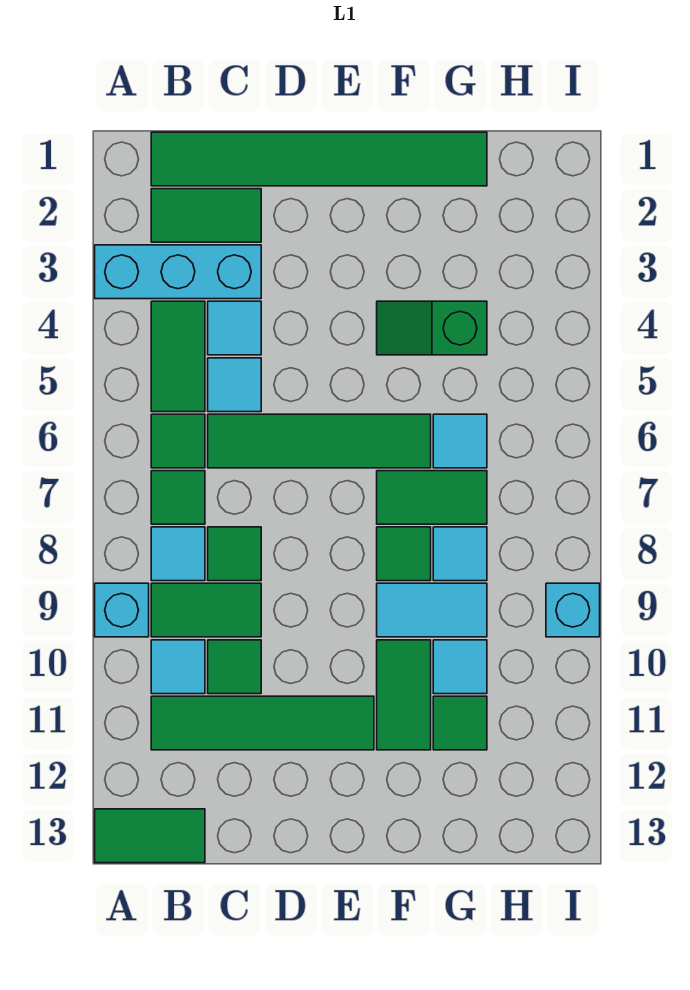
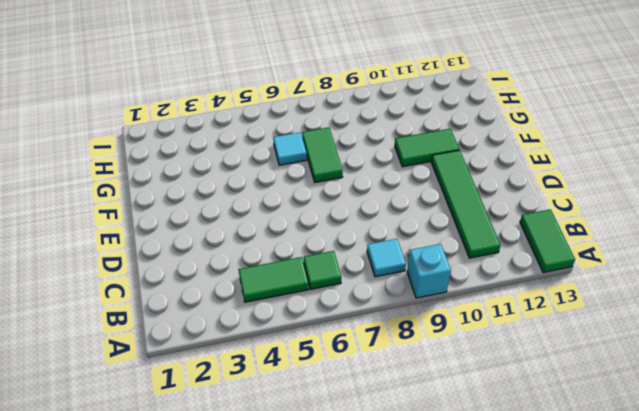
none -> cyan brick A3:C3 level 1
none -> green tile B1:G1 level 1
none -> green tile B2:C2 level 1

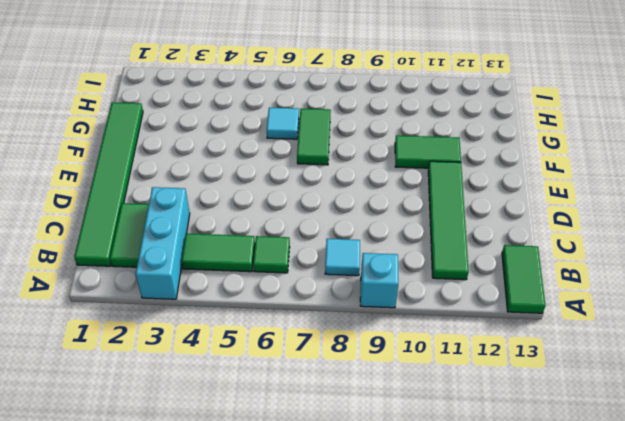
none -> green tile B7 level 1
none -> green tile B9:C9 level 1
none -> cyan tile B10 level 1

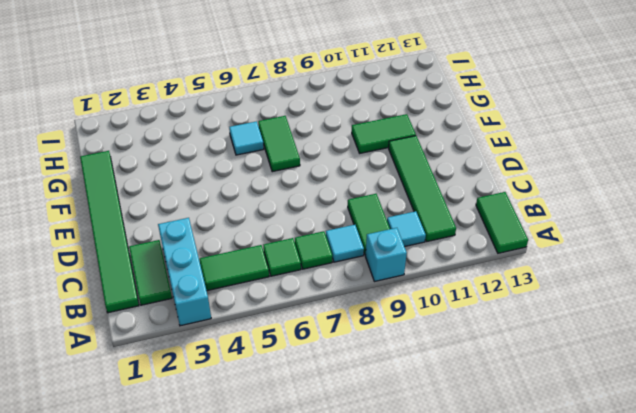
none -> cyan tile C4 level 1
none -> cyan tile C5 level 1
none -> green tile C6:F6 level 1

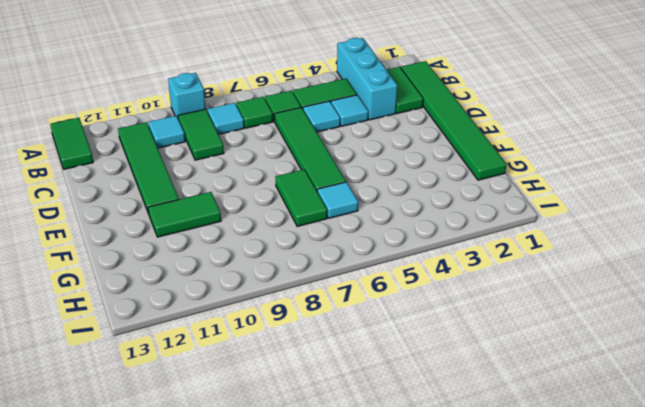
none -> green tile C8 level 1
none -> green tile C10 level 1
none -> green slope F4:G4 level 1 top G

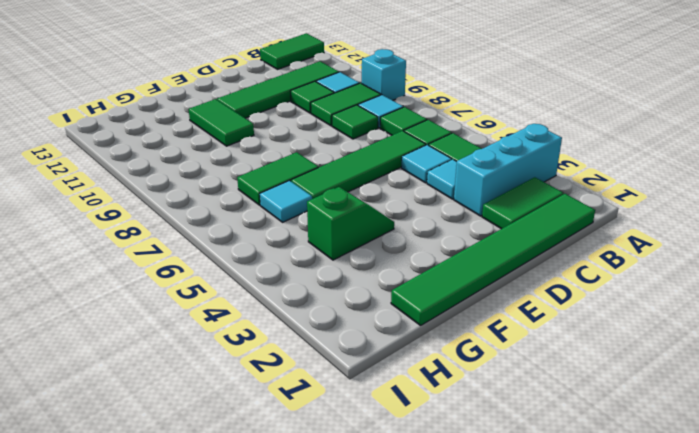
none -> green tile F8 level 1
none -> cyan tile F9:G9 level 1
none -> cyan tile G8 level 1

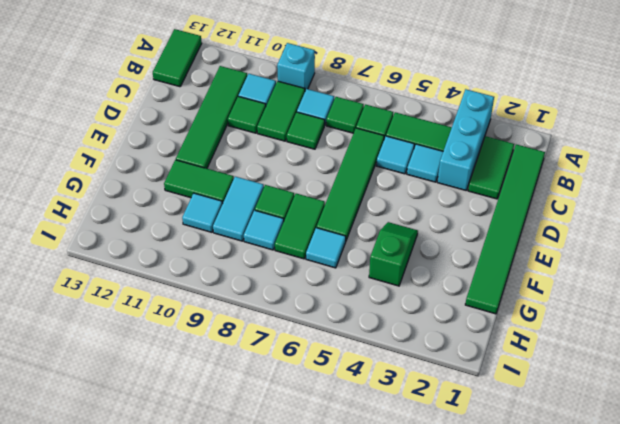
none -> green tile G11 level 1
none -> cyan brick I9 level 1

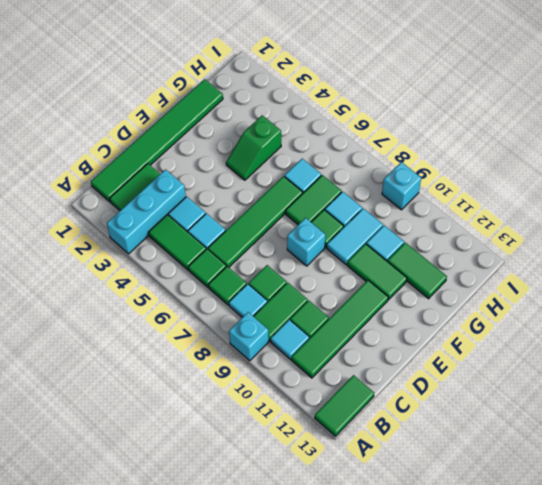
cyan brick E8 level 1 -> none
green tile G11:G12 level 1 -> green tile G11 level 1

